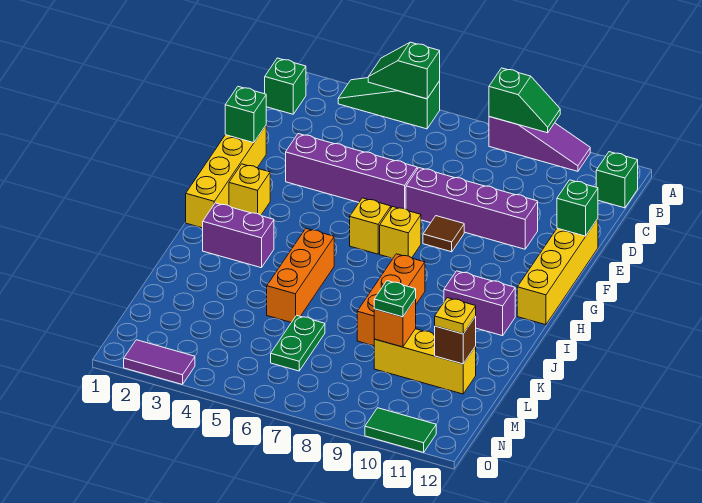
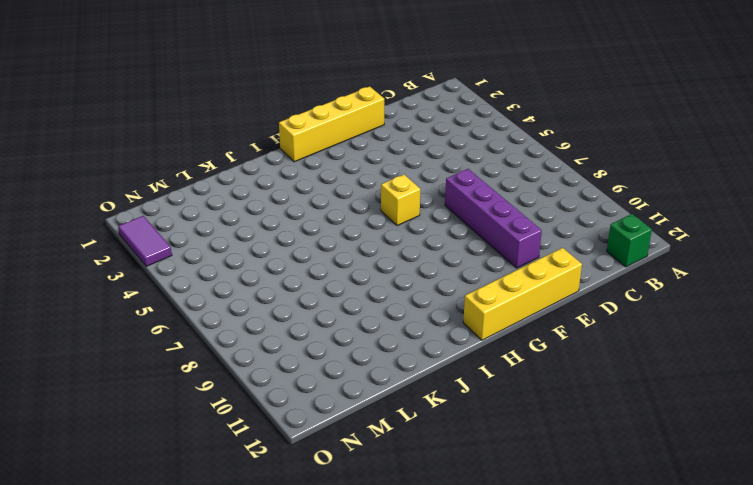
none -> green slope A3:A5 level 1 top 5
none -> purple slope A8:A10 level 1 top 8
none -> green brick B1 level 1

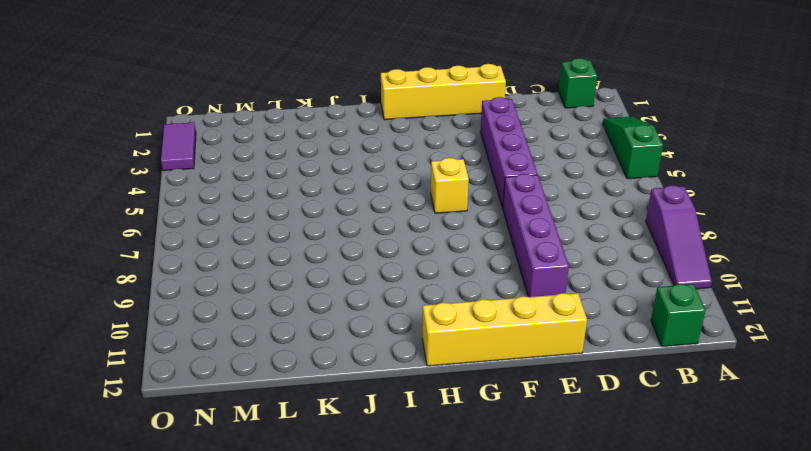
none -> brown tile F8 level 1
none -> yellow brick G2 level 1
none -> yellow brick G7 level 1

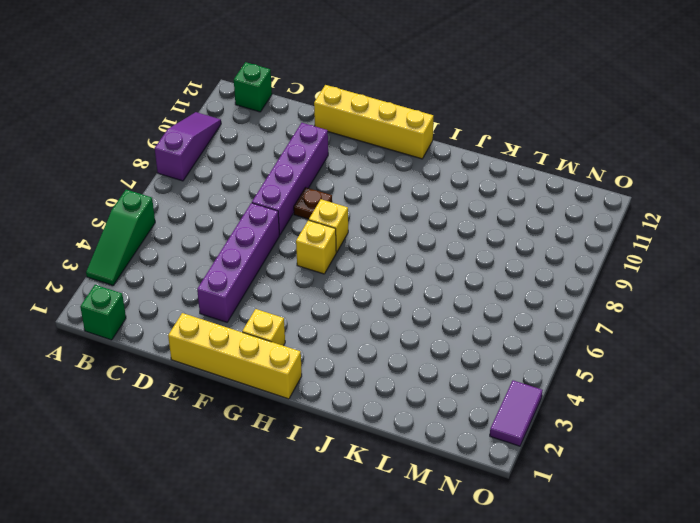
brown plate F8 level 1 -> brown tile F8 level 1
none -> purple brick I2:I3 level 1
none -> orange brick I5:K5 level 1
none -> orange brick I8:K8 level 1

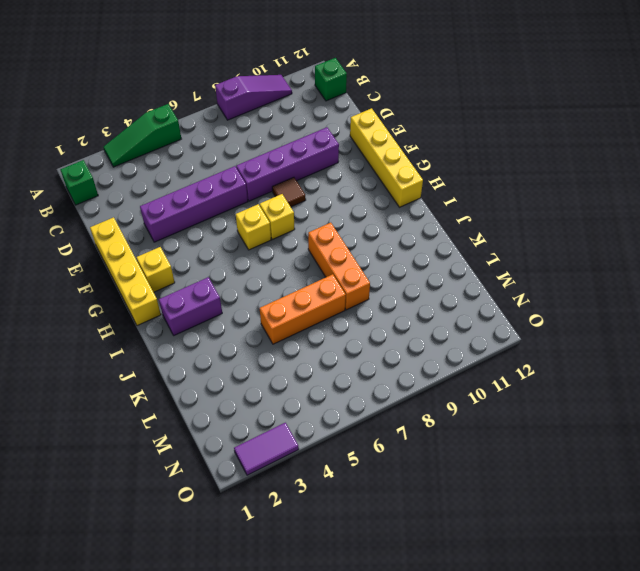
orange brick K5:K7 level 1 -> orange brick I5:K5 level 1
none -> purple brick I10:I11 level 1
none -> green plate L6:M6 level 1
none -> yellow brick L9:L11 level 1

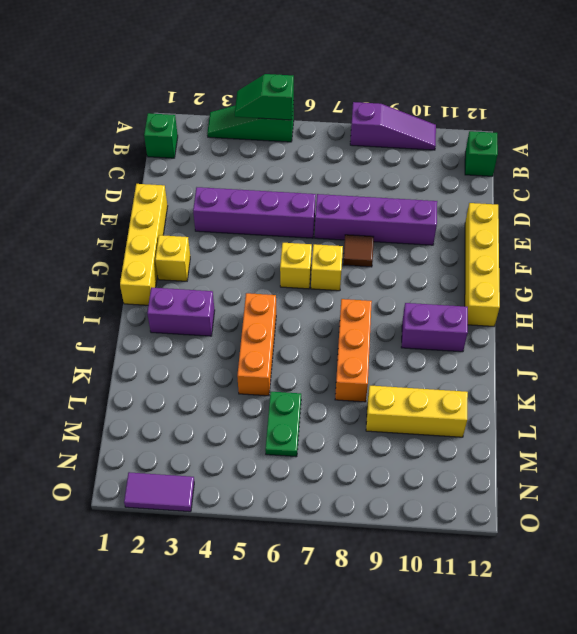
none -> green tile O10:O11 level 1
none -> green slope A8:A9 level 2 top 8
none -> green brick E1 level 2

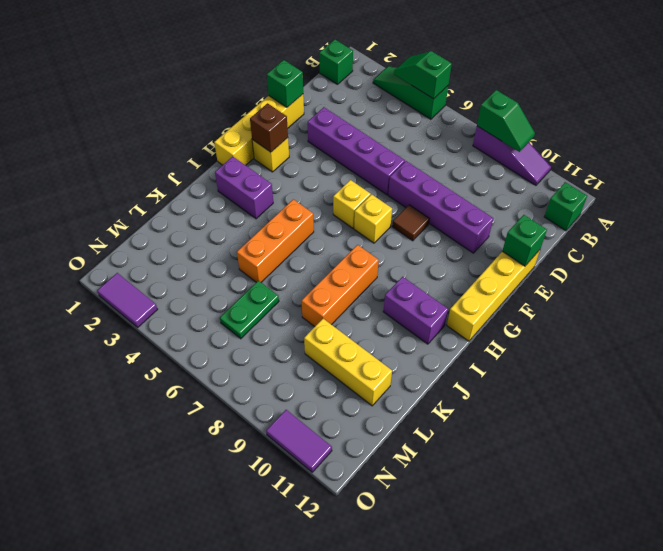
brown brick G2 level 2 -> brown brick L11 level 2
purple tile O10:O11 level 1 -> green tile O10:O11 level 1
none -> orange brick L9 level 2
none -> green plate L9 level 3
none -> yellow plate L11 level 3

